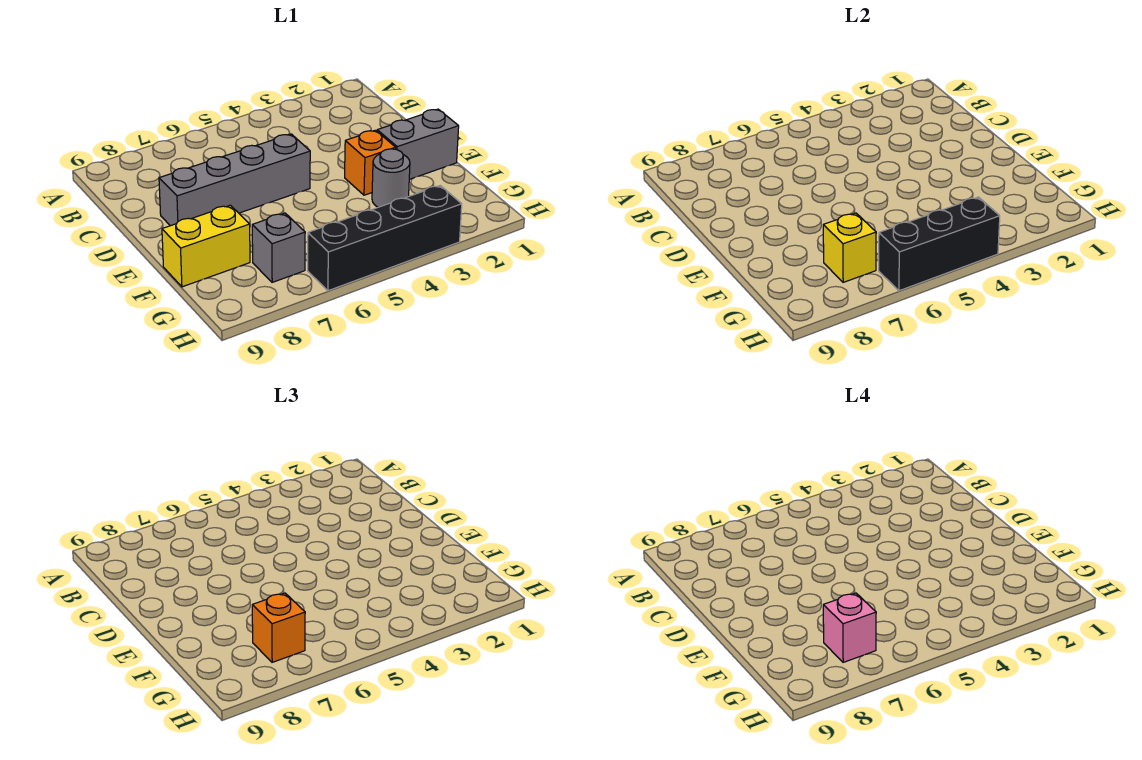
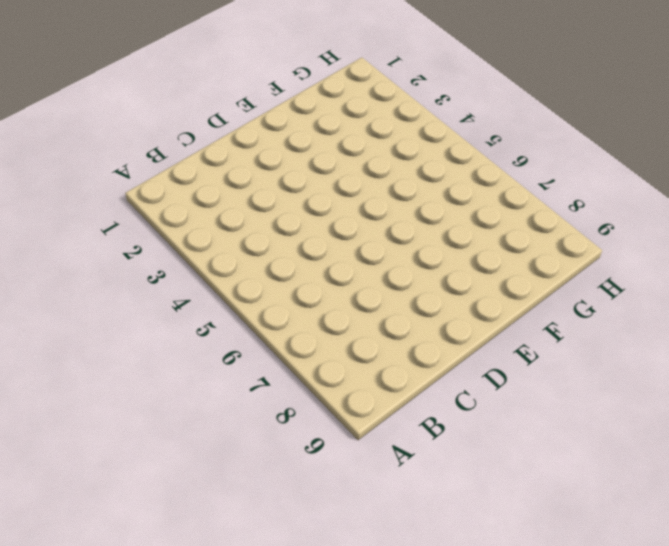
none -> grey brick D5:D8 level 1
none -> grey brick E1:E2 level 1

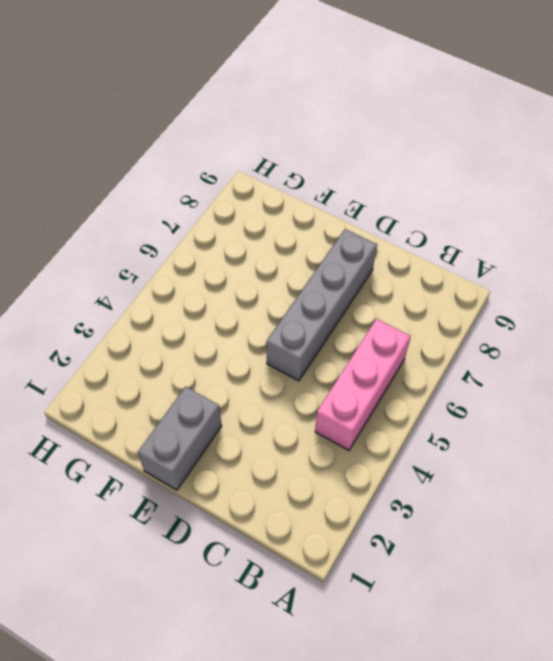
pink brick B4:B6 level 1 -> none
none -> orange brick E3 level 1
none -> grey round brick F3 level 1

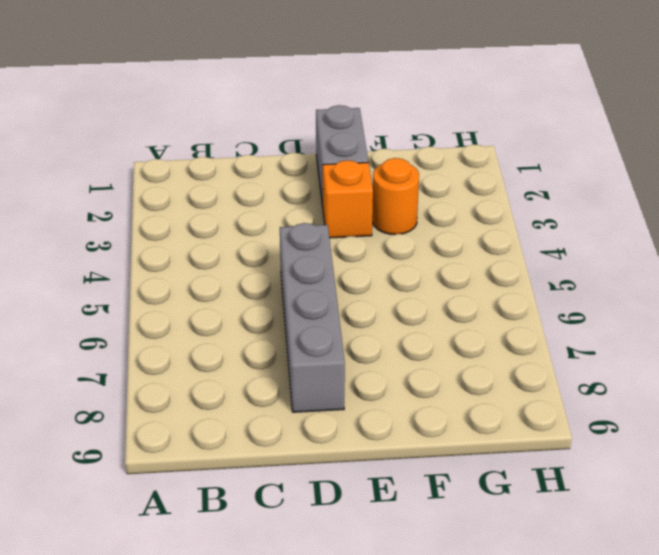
orange round brick F3 level 1 -> grey round brick F3 level 1
none -> yellow brick F8:F9 level 1
none -> grey brick G7 level 1

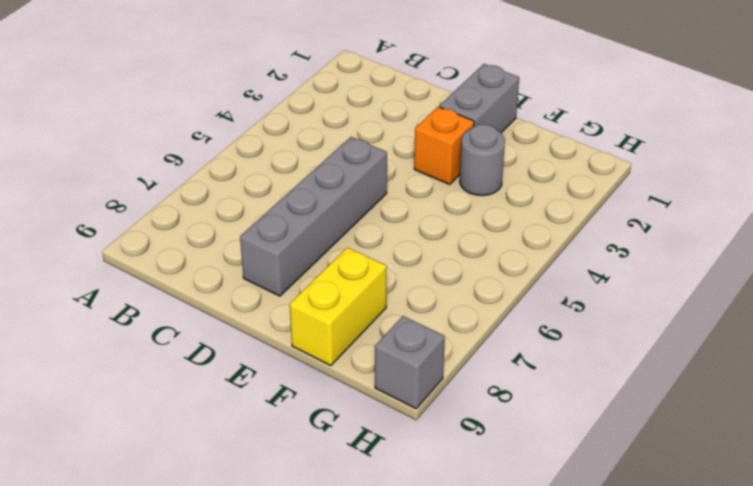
grey brick H9 level 1 -> grey brick G7 level 1
none -> black brick H3:H6 level 1
none -> yellow brick G7 level 2

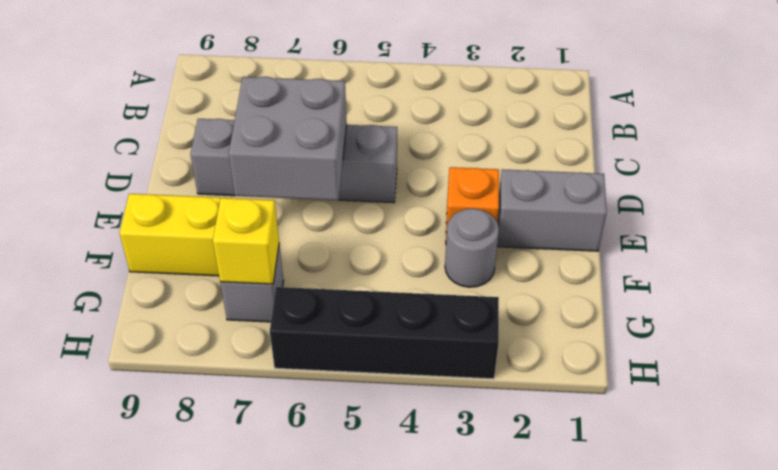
grey brick D6:E7 level 2 -> none
none -> black brick H4:H6 level 2
none -> orange brick G7 level 3

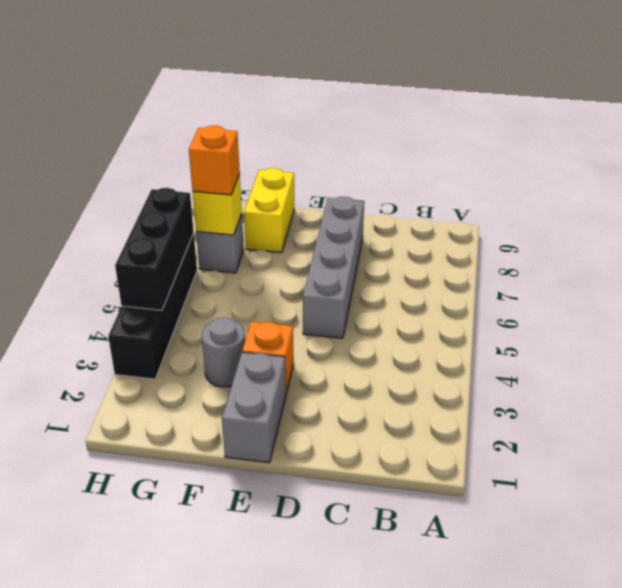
none -> pink brick G7 level 4

